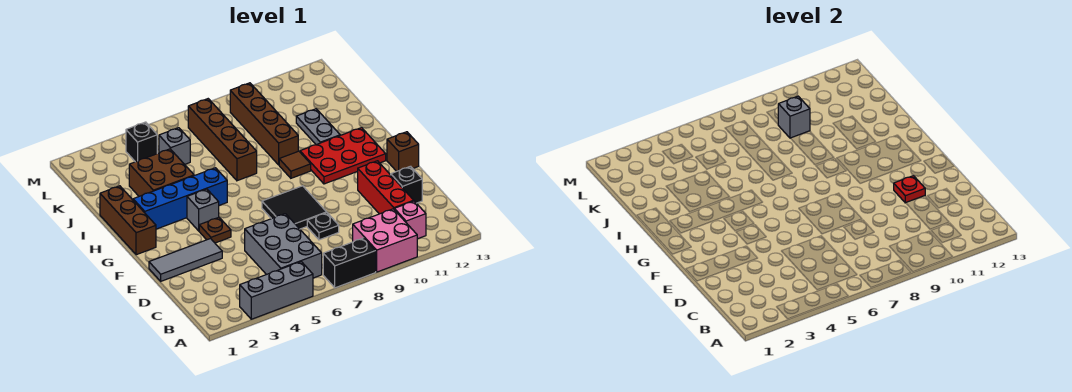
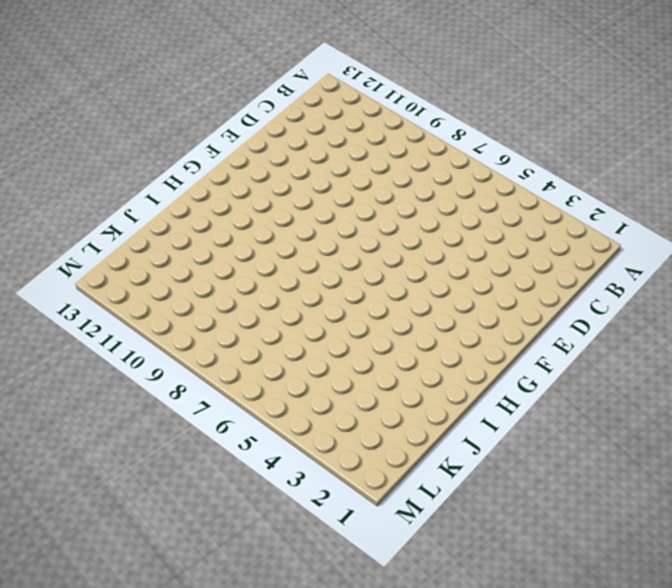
none -> grey brick A3:A5 level 1
none -> black brick A7:A8 level 1
none -> pink brick A9:B10 level 1

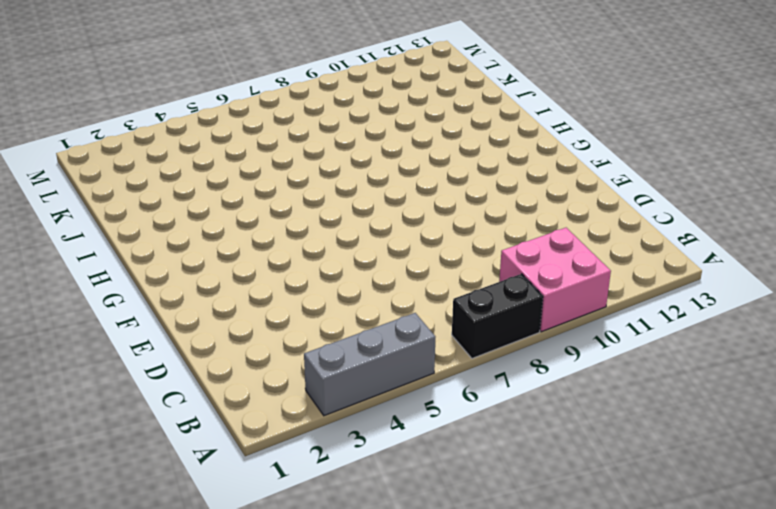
none -> grey brick B5:D6 level 1
none -> pink brick B11 level 1
none -> red brick C11:E11 level 1

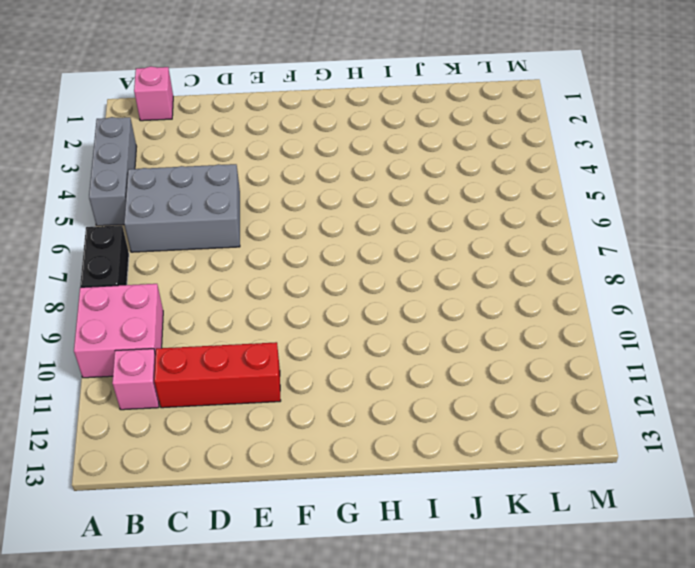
pink brick B1 level 1 -> none
none -> black plate D8 level 1
none -> black brick D12 level 1
none -> grey tile E1:E3 level 1

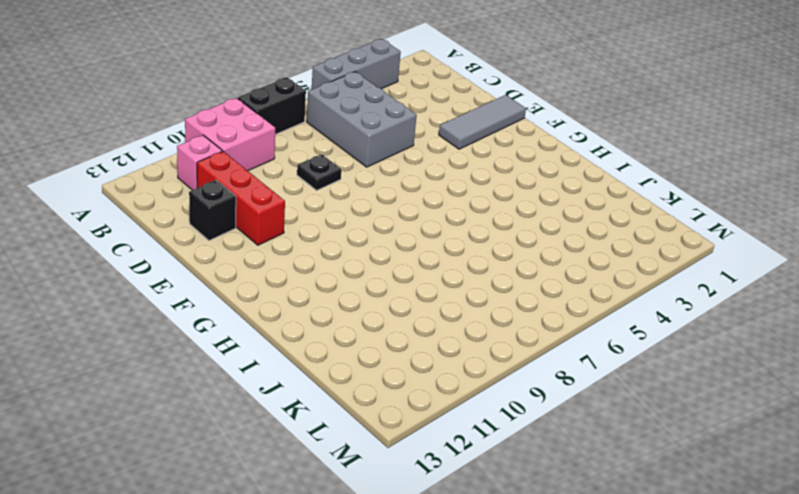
none -> black tile E7:F8 level 1
none -> brown plate F4 level 1
none -> brown brick F13 level 1

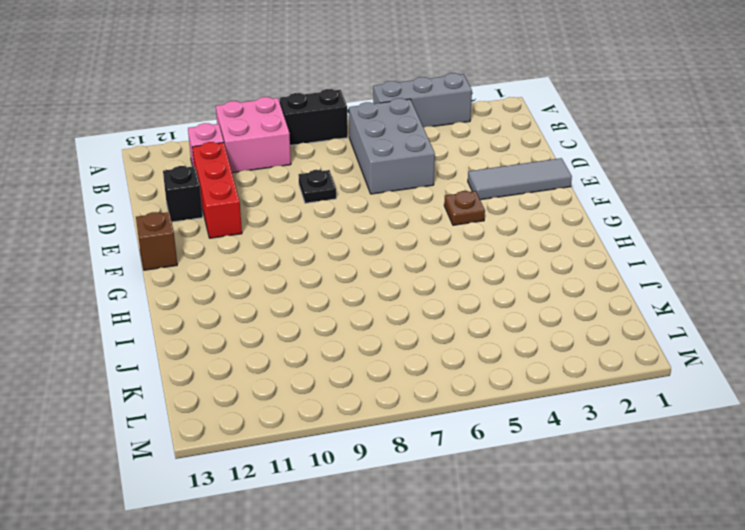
none -> black tile E7:F8 level 1
none -> brown brick G1:I1 level 1
none -> grey brick G4 level 1

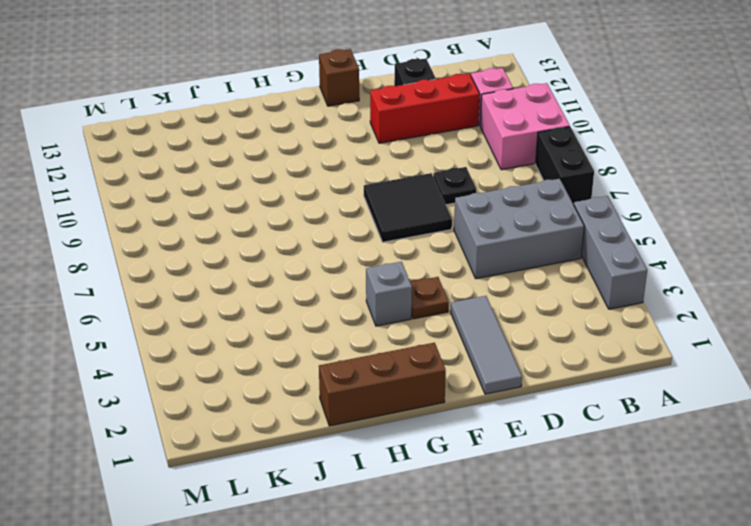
none -> red plate G10:H12 level 1
none -> blue brick H2:H5 level 1
none -> brown tile H9 level 1

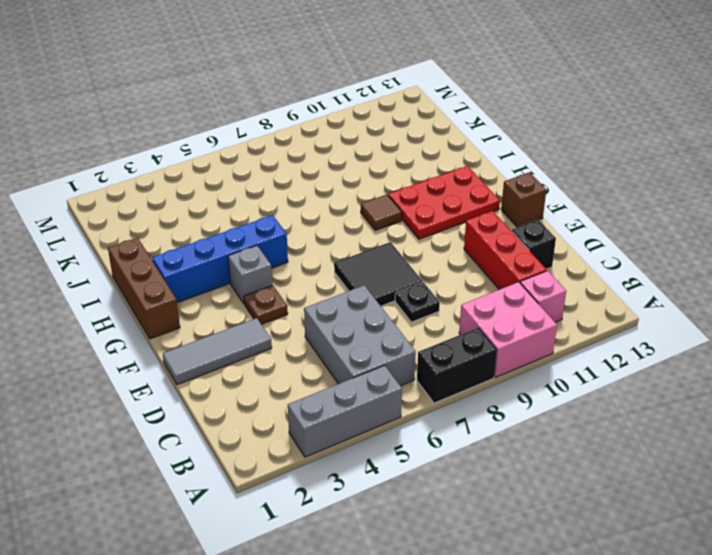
none -> brown brick I3:J4 level 1
none -> brown brick I7:L7 level 1
none -> brown brick I9:L9 level 1

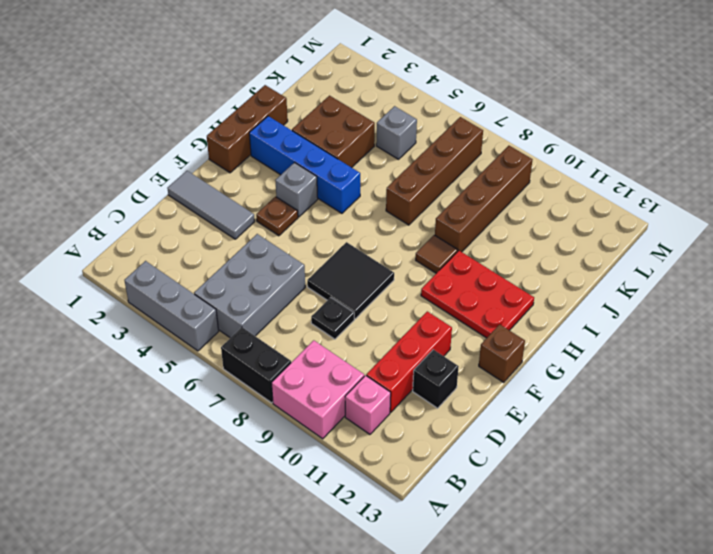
none -> grey plate I11:J11 level 1
none -> black brick L4 level 1
none -> red plate E11 level 2

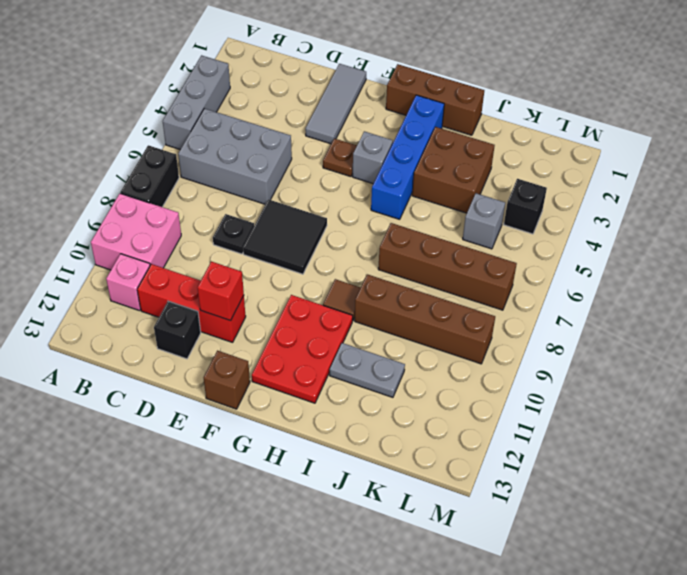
red brick E11 level 2 -> red plate E11 level 2
none -> grey brick K9 level 2

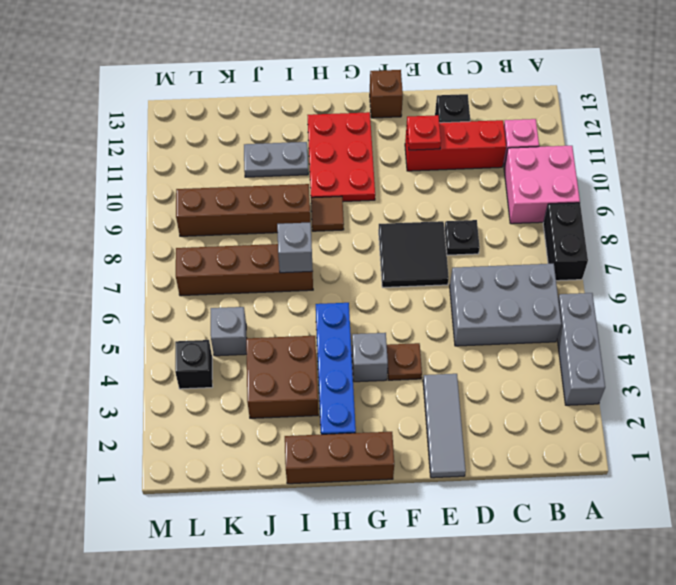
grey brick I7 level 2 -> grey brick K9 level 2

